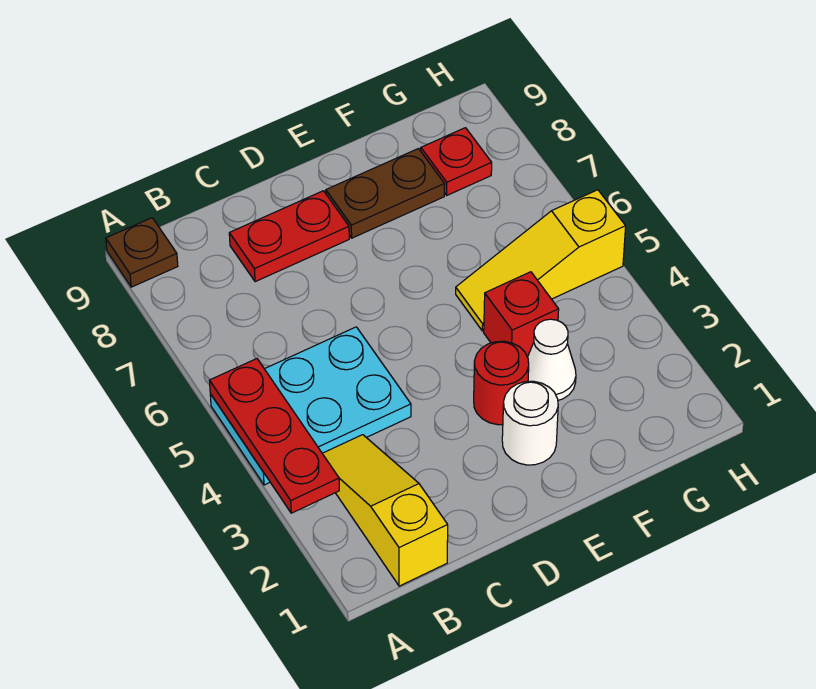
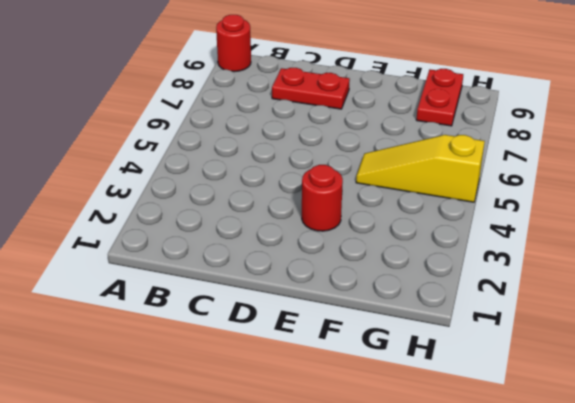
red round brick A9 level 1 -> brown plate A9 level 1
red plate G8:G9 level 1 -> red plate G8 level 1
none -> cyan plate A4:C5 level 1
none -> yellow slope B1:B3 level 1 top 1
none -> white round brick E2 level 1

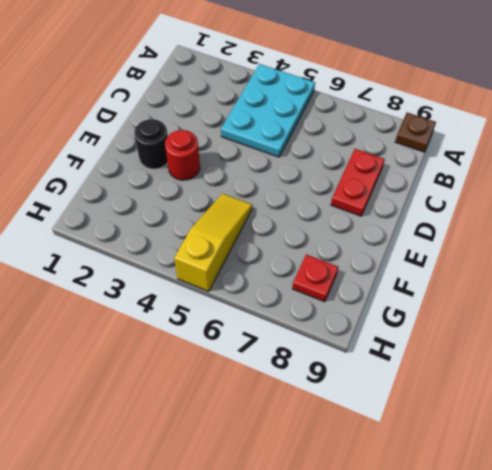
black round brick E2 level 1 -> white round brick E2 level 1
none -> yellow slope B1:B3 level 1 top 1
none -> brown plate E8:F8 level 1
none -> white cone F3 level 1

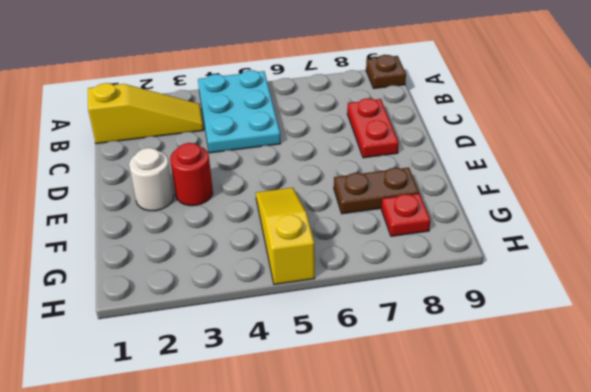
brown plate F7:F8 level 1 -> brown plate E8:F8 level 1
none -> white cone F3 level 1
none -> red brick F4 level 1
none -> red plate A3:A5 level 2

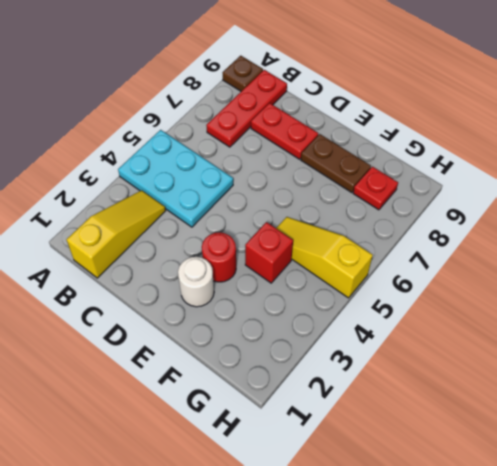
red plate B7:B9 level 1 -> red plate A3:A5 level 2
none -> white cone F3 level 1

